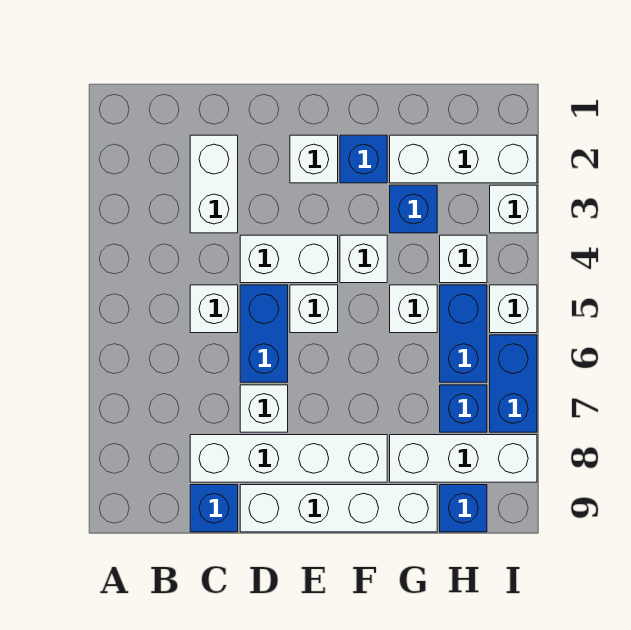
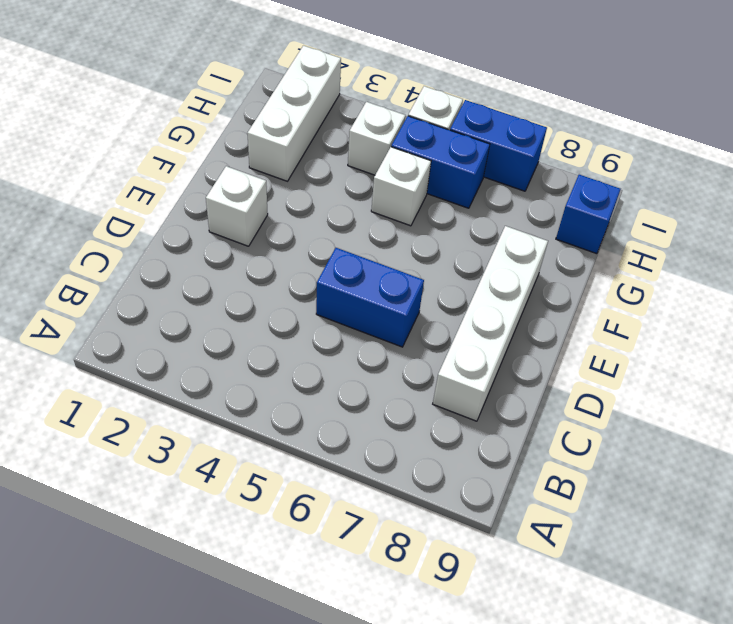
none -> white brick C2:C3 level 1
none -> white brick C5 level 1
none -> blue brick C9 level 1

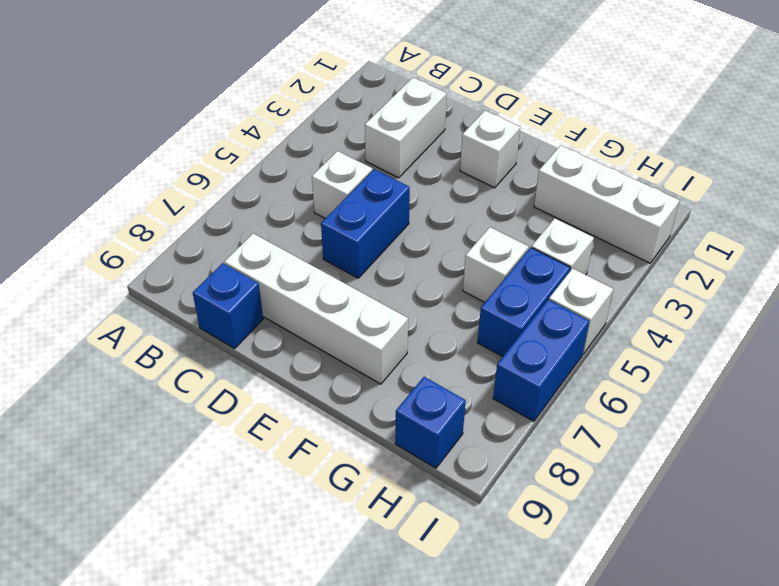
none -> white brick D4:E4 level 1
none -> white brick D7 level 1
none -> white brick D9:G9 level 1

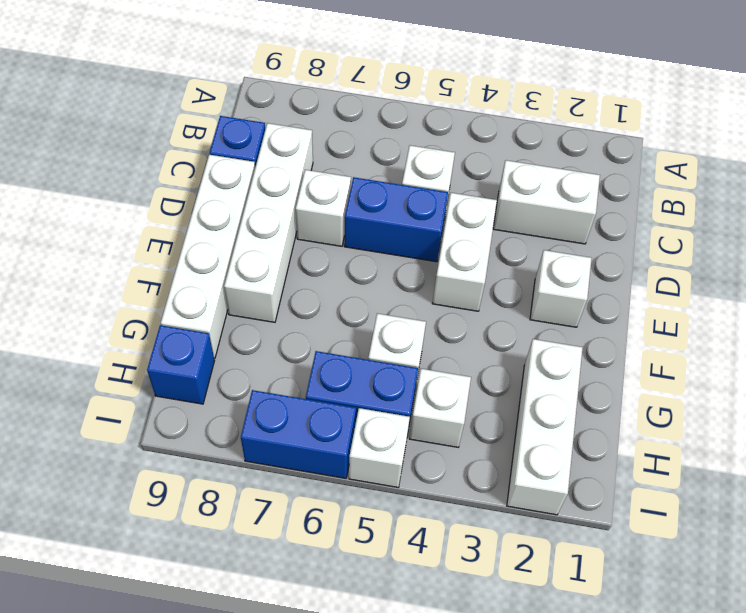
none -> white brick E5 level 1
none -> blue brick F2 level 1
none -> white brick F4 level 1

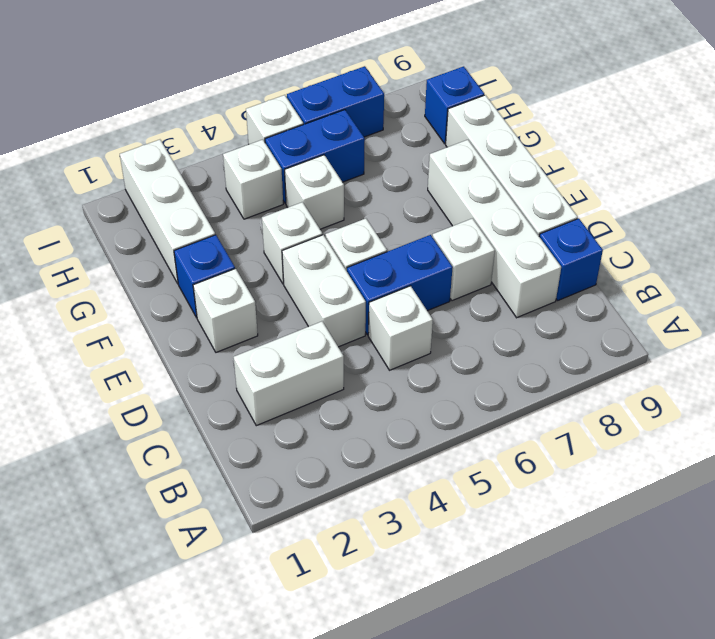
none -> blue brick G3 level 1
none -> white brick G8:I8 level 1
none -> blue brick H7 level 1

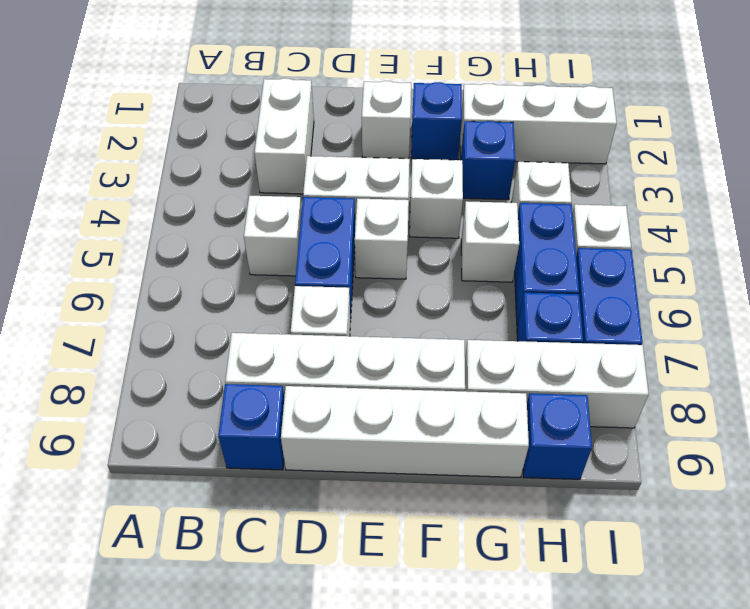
none -> white brick I3 level 1

